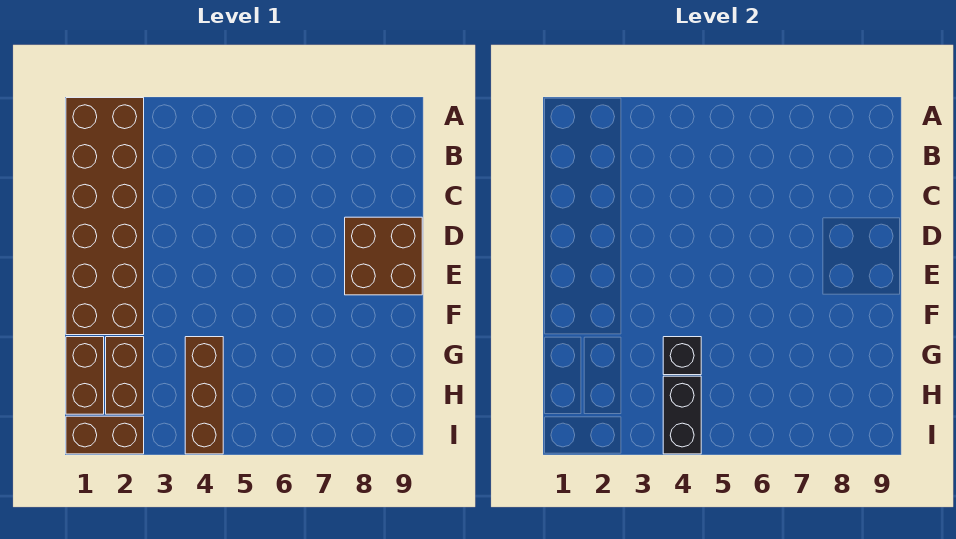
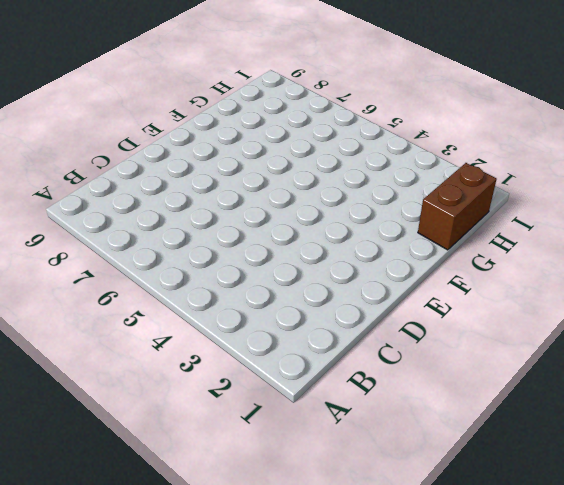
none -> brown brick A1:F2 level 1
none -> brown brick D8:E9 level 1

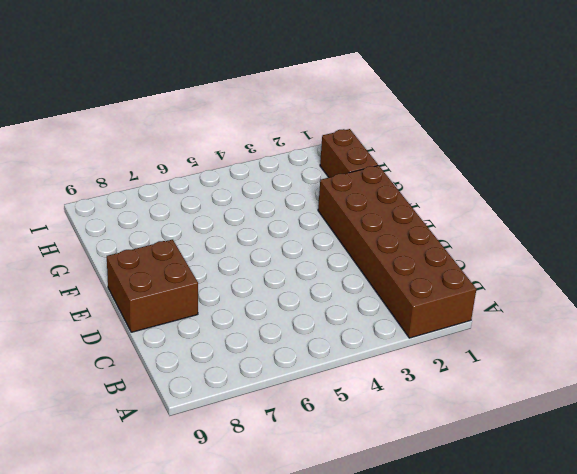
none -> brown brick G2:H2 level 1
none -> brown brick G4:I4 level 1

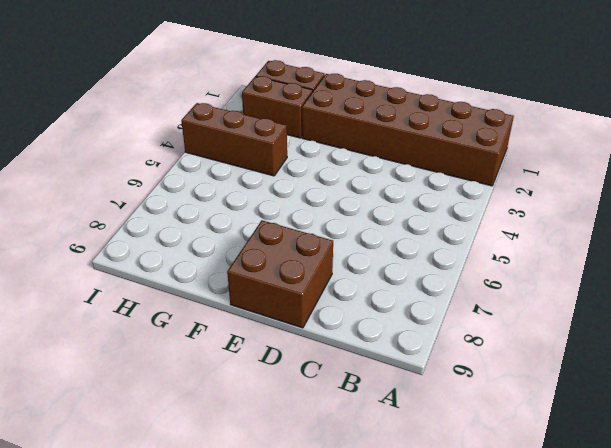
none -> brown brick I1:I2 level 1
none -> black brick G4 level 2

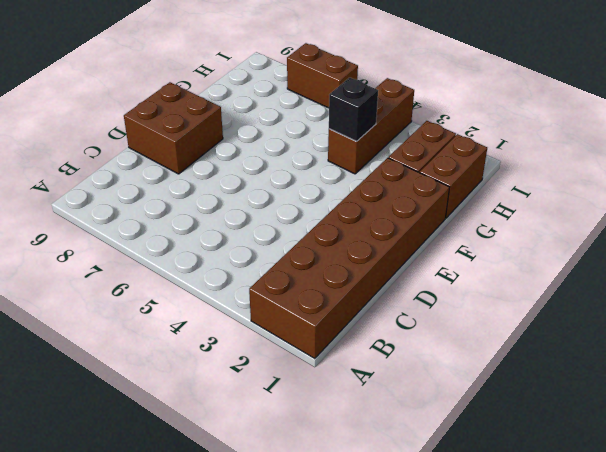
brown brick I6:I7 level 1 -> brown brick I1:I2 level 1
none -> black brick H4:I4 level 2

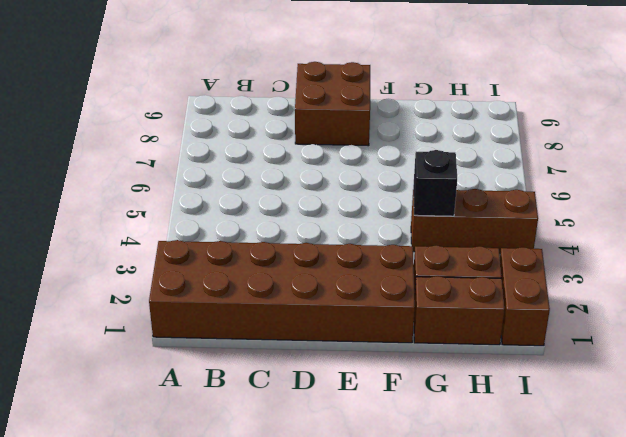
none -> black brick H4:I4 level 2

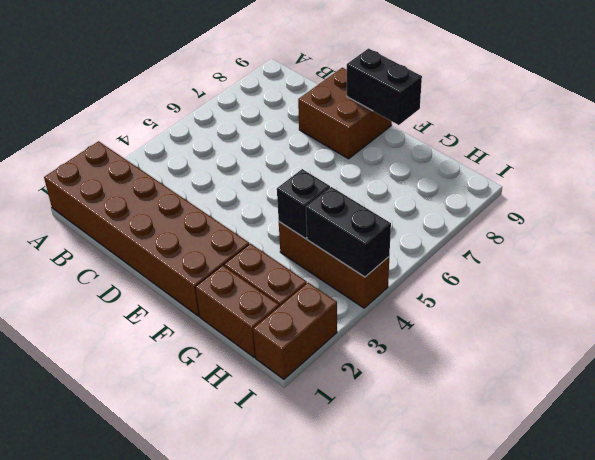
black brick E9:F9 level 2 -> none

